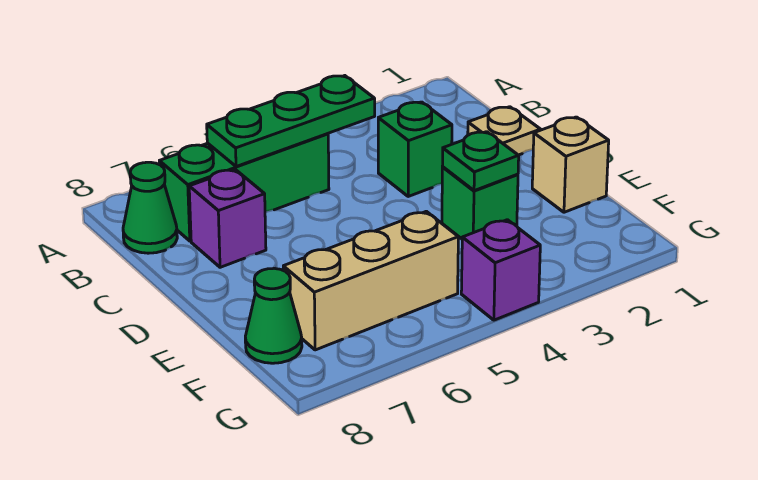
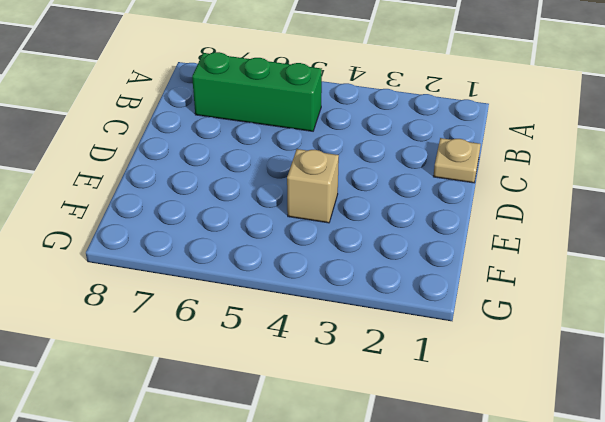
tan brick E4 level 1 -> tan brick E1 level 1
none -> green cone B8 level 1
none -> green brick C3 level 1
none -> purple brick C7 level 1

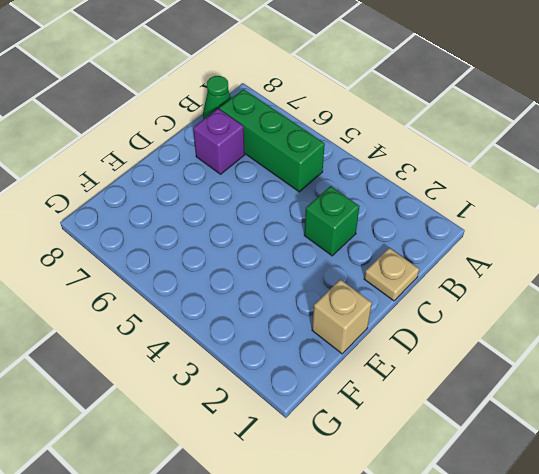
none -> green brick E3 level 1
none -> tan brick F5:F7 level 1
none -> green cone F8 level 1

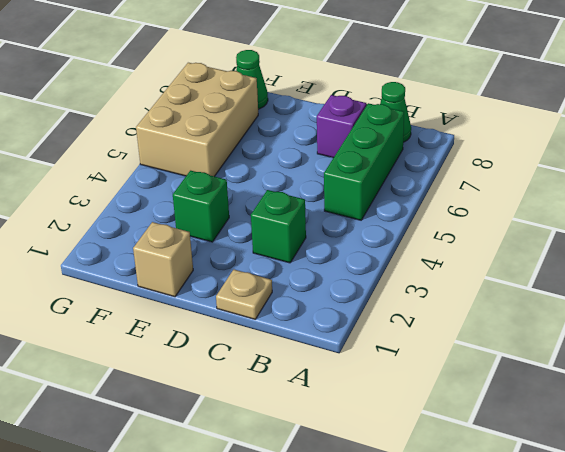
tan brick F5:G7 level 1 -> tan brick F5:F7 level 1
none -> purple brick G4 level 1
none -> green plate B4:B6 level 2
none -> green plate E3 level 2

